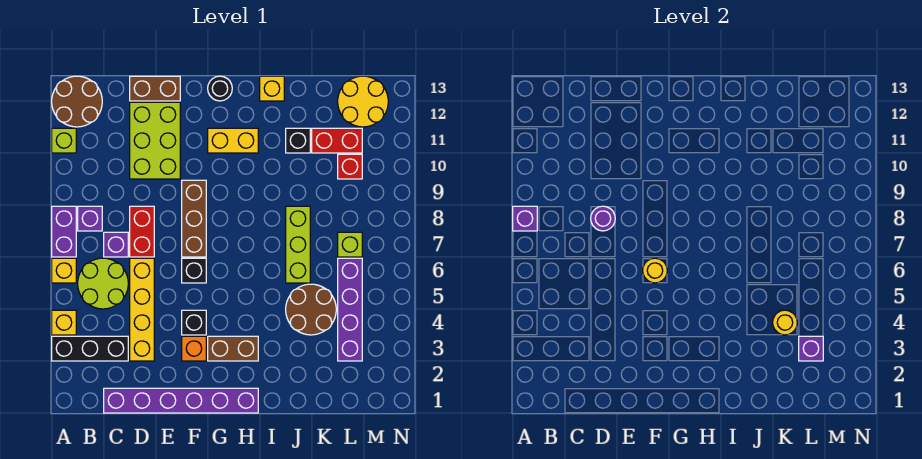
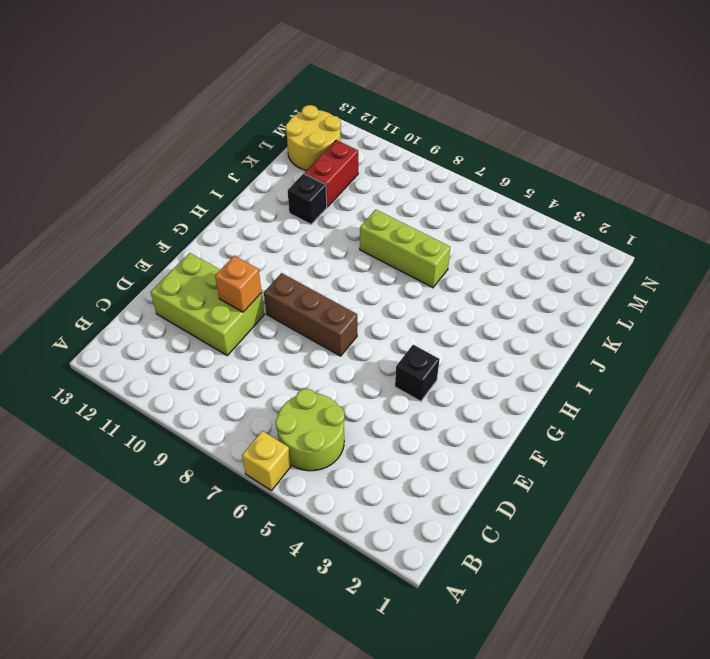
orange brick E10 level 2 -> orange brick F3 level 1
none -> black brick A3:C3 level 1
none -> yellow brick A4 level 1
none -> purple brick A7:A8 level 1
none -> lime brick A11 level 1

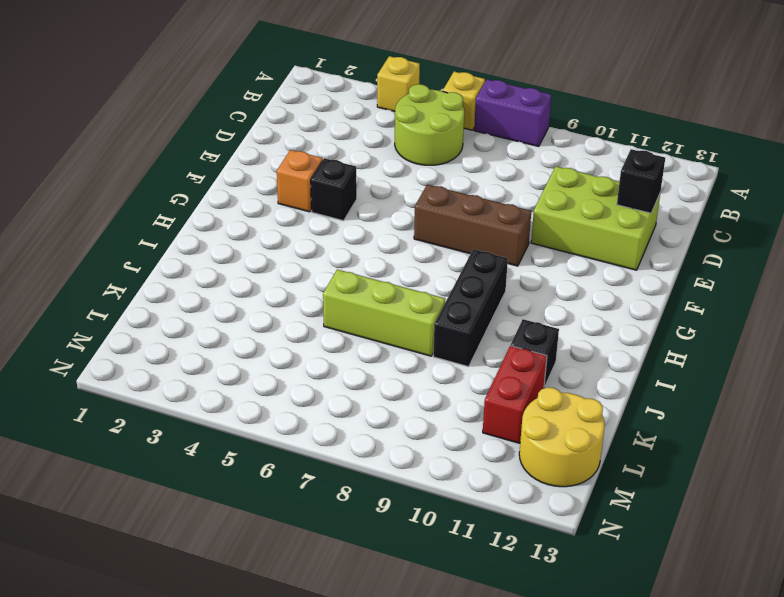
black brick D12 level 2 -> black brick F6 level 1
black brick H9:J9 level 1 -> black brick A3:C3 level 1
none -> lime brick A11 level 1
none -> brown round brick A12:B13 level 1
none -> purple brick B8 level 1
none -> purple brick C1:H1 level 1

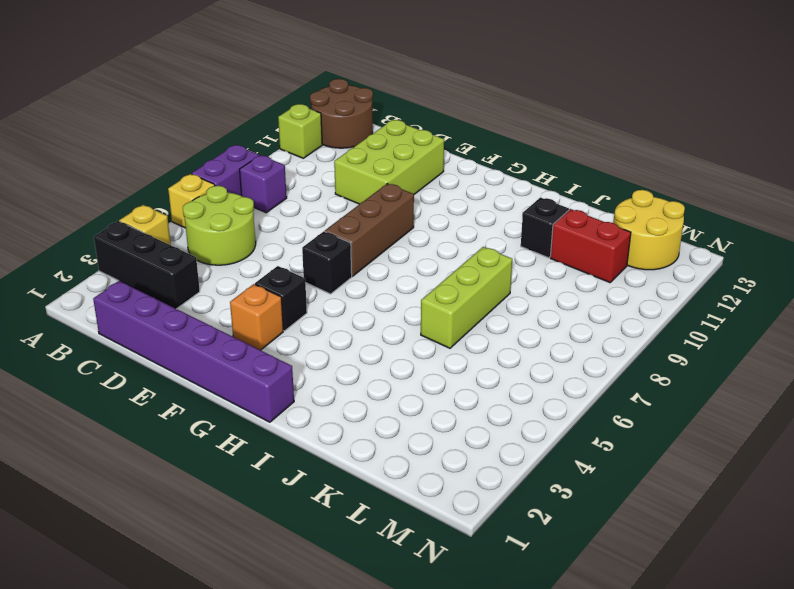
none -> purple brick C7 level 1
none -> yellow brick D3:D6 level 1
none -> red brick D7:D8 level 1
none -> brown brick D13:E13 level 1

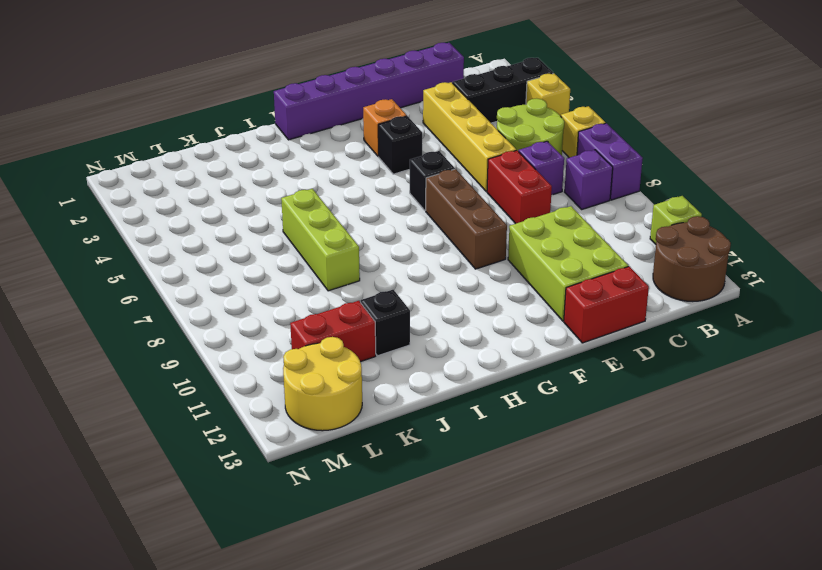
red brick D13:E13 level 1 -> brown brick D13:E13 level 1
none -> brown brick G3:H3 level 1
none -> yellow brick G11:H11 level 1
none -> black round brick G13 level 1
none -> yellow brick I13 level 1

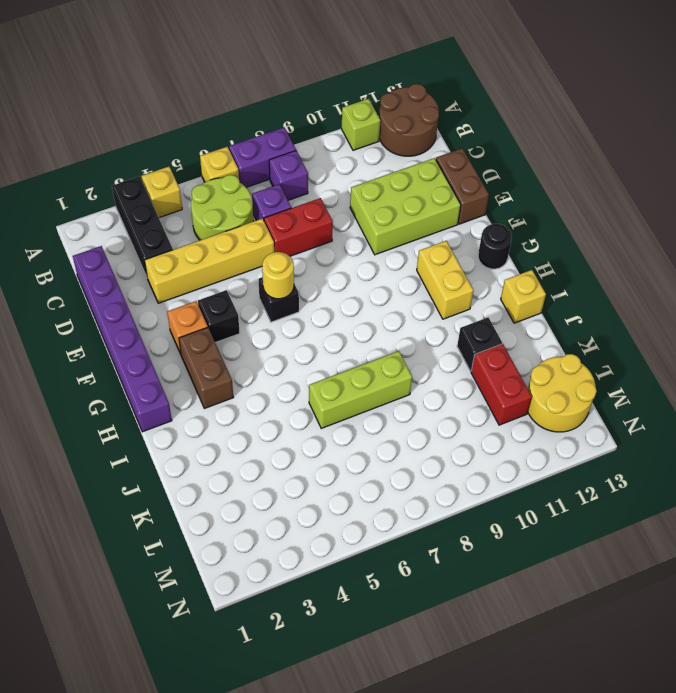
none -> brown brick F7:F9 level 1
none -> brown round brick J4:K5 level 1
none -> purple brick L3:L6 level 1
none -> lime brick L7 level 1

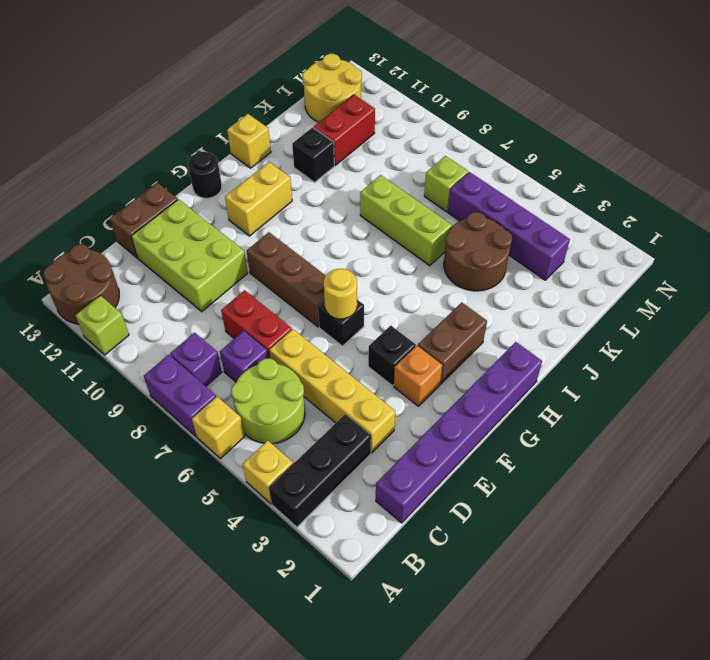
none -> red brick L10 level 1
none -> purple brick A8 level 2
none -> purple round brick D8 level 2
none -> yellow round brick K4 level 2

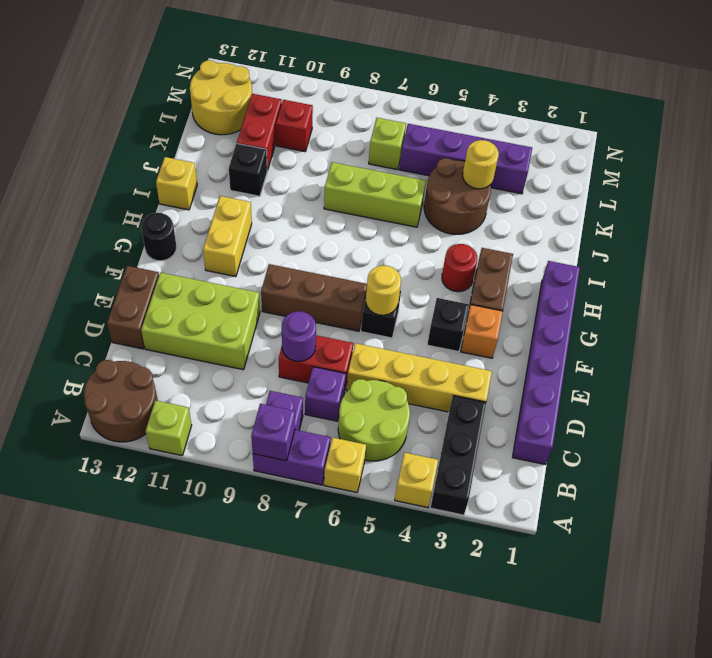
red round brick H4 level 1 -> none
none -> purple brick L3 level 2

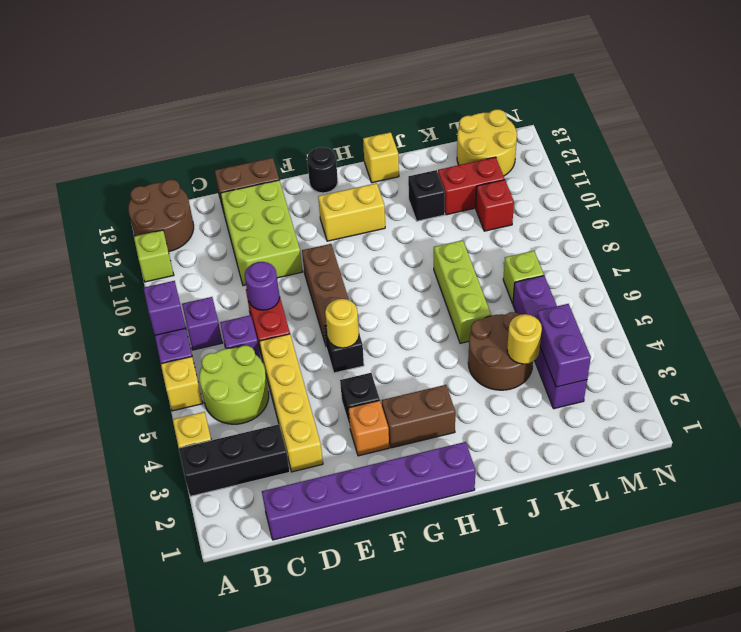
purple brick L3:L4 level 2 -> purple brick L3 level 2

